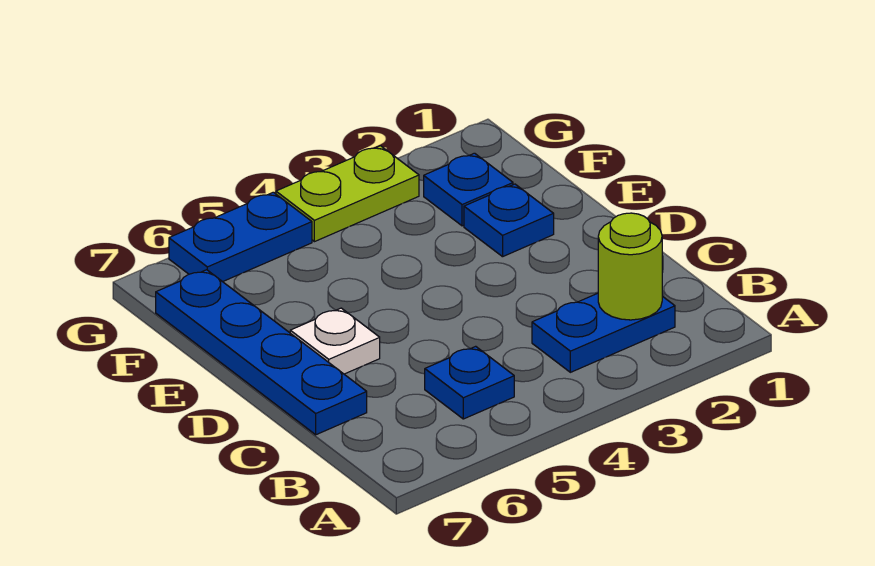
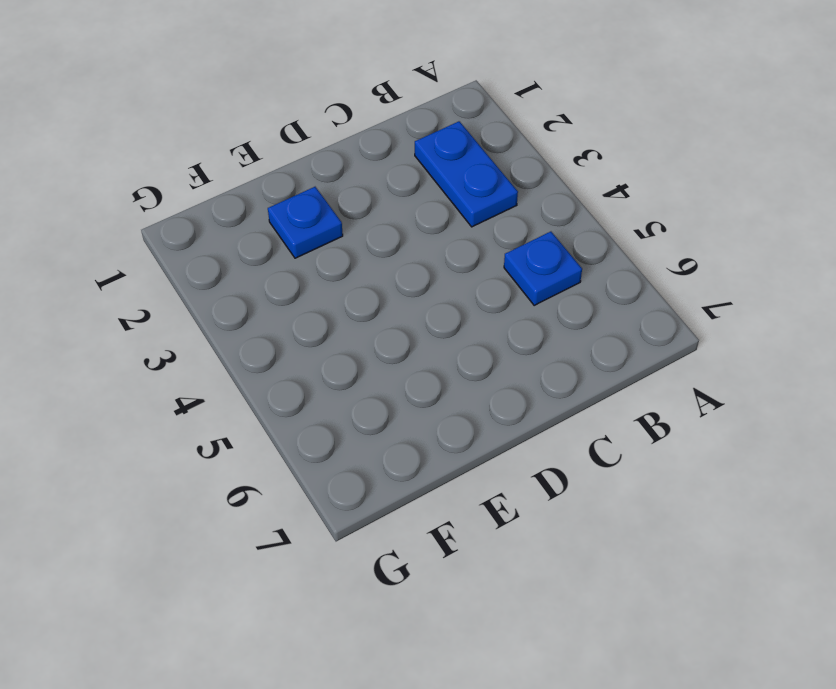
none -> blue plate C7:F7 level 1
none -> white plate D6 level 1

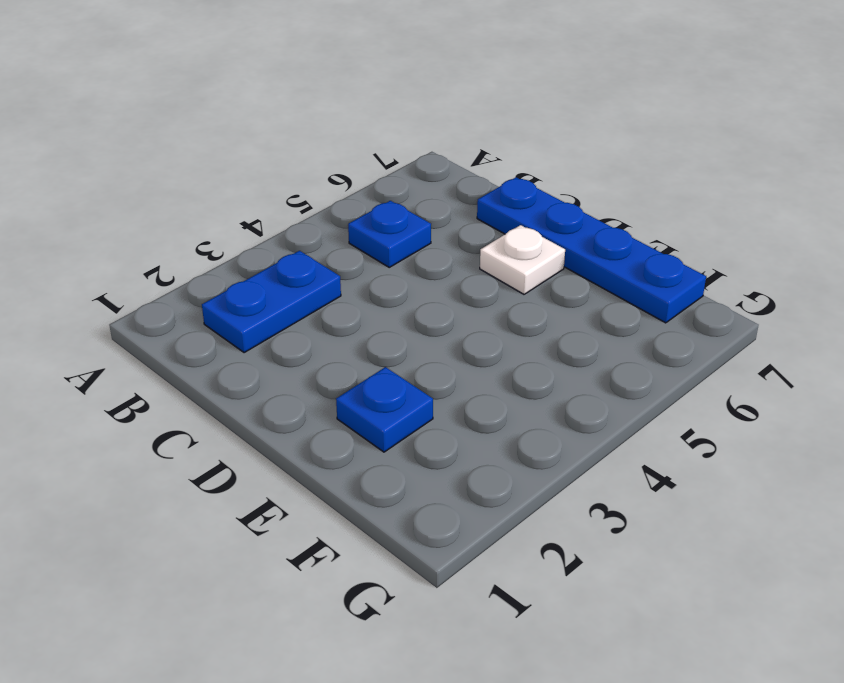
none -> blue plate F2 level 1
none -> lime plate G3:G4 level 1

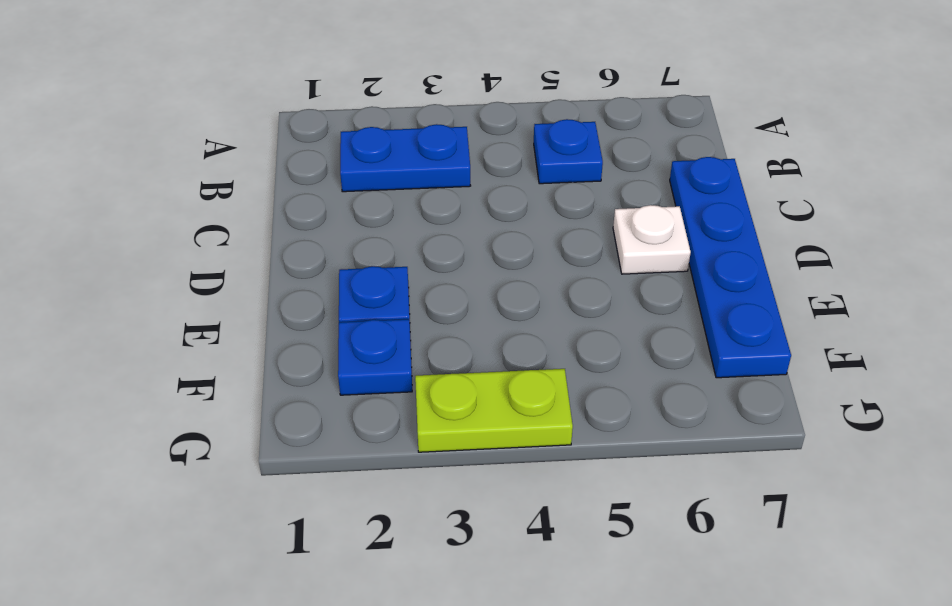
none -> blue plate G5:G6 level 1
none -> lime round brick B2 level 2

